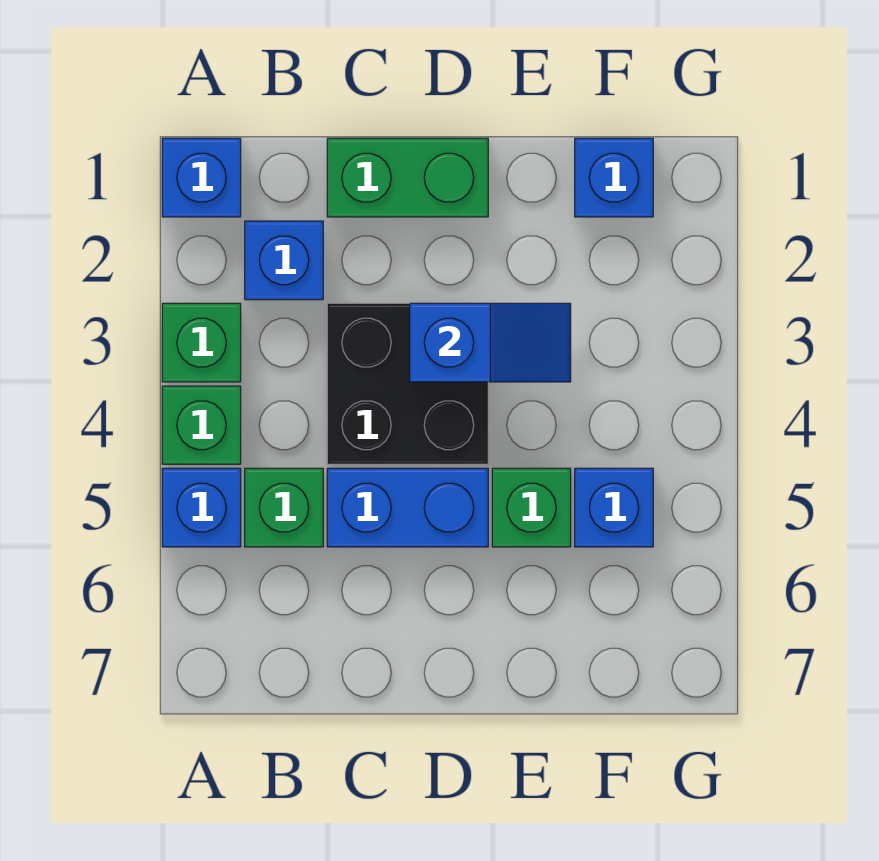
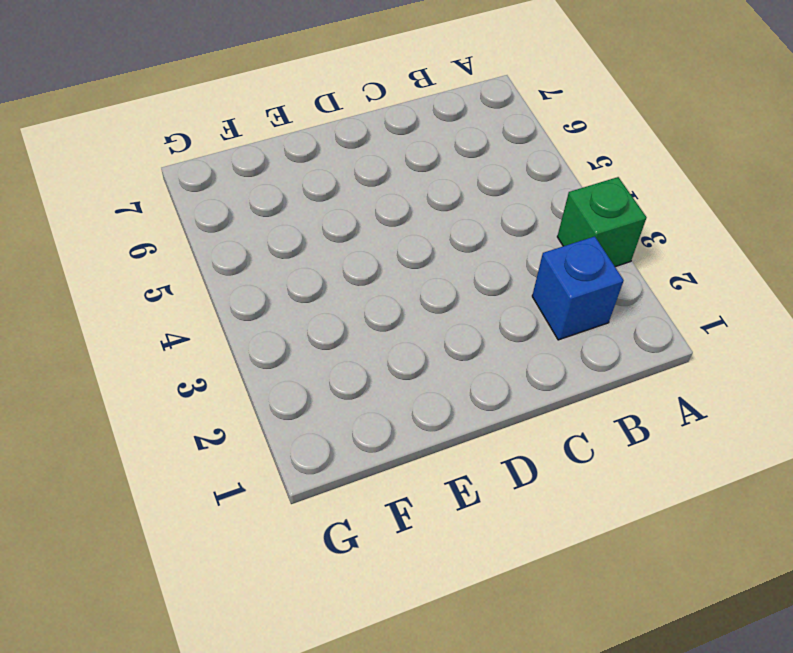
none -> blue brick A1 level 1
none -> green brick A4 level 1
none -> blue brick A5 level 1

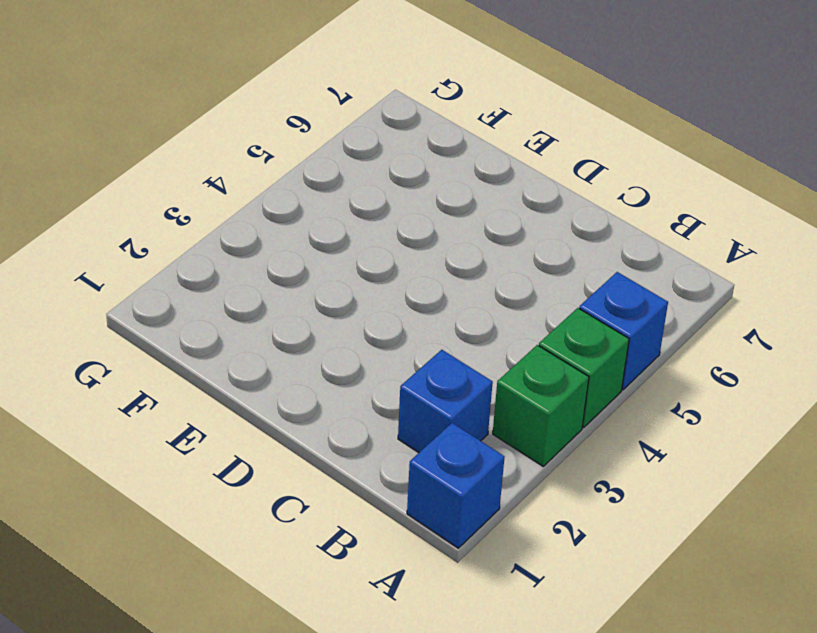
none -> green brick B5 level 1
none -> green brick C1:D1 level 1
none -> black brick C3:D4 level 1

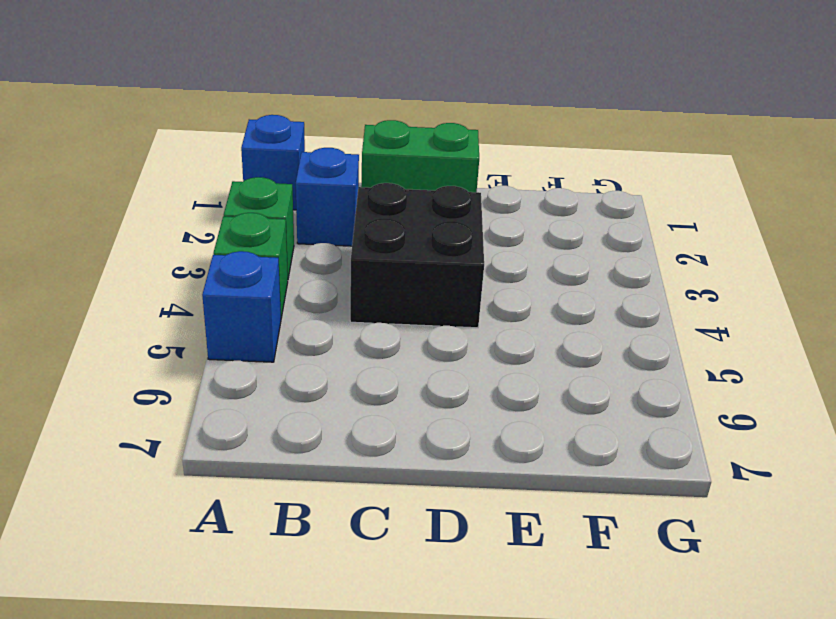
none -> green brick B5 level 1
none -> blue brick C5:D5 level 1
none -> green brick E5 level 1

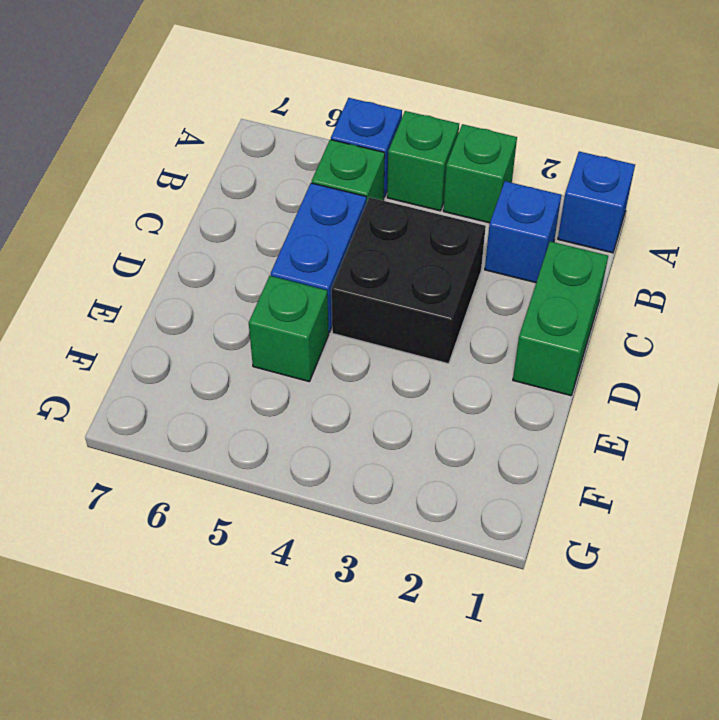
none -> blue brick F1 level 1
none -> blue brick F5 level 1
none -> blue slope D3:E3 level 2 top D

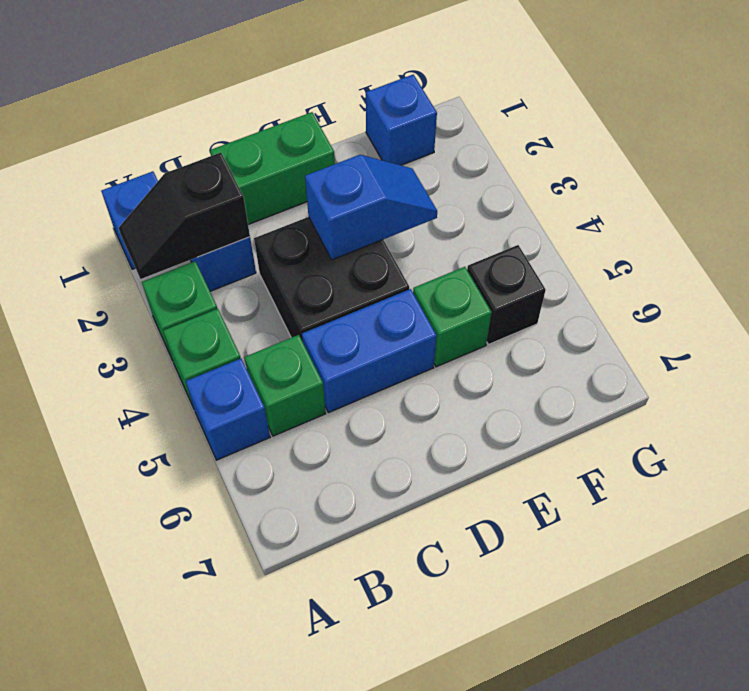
black slope A2:B2 level 2 top B -> none
black brick F5 level 1 -> blue brick F5 level 1

